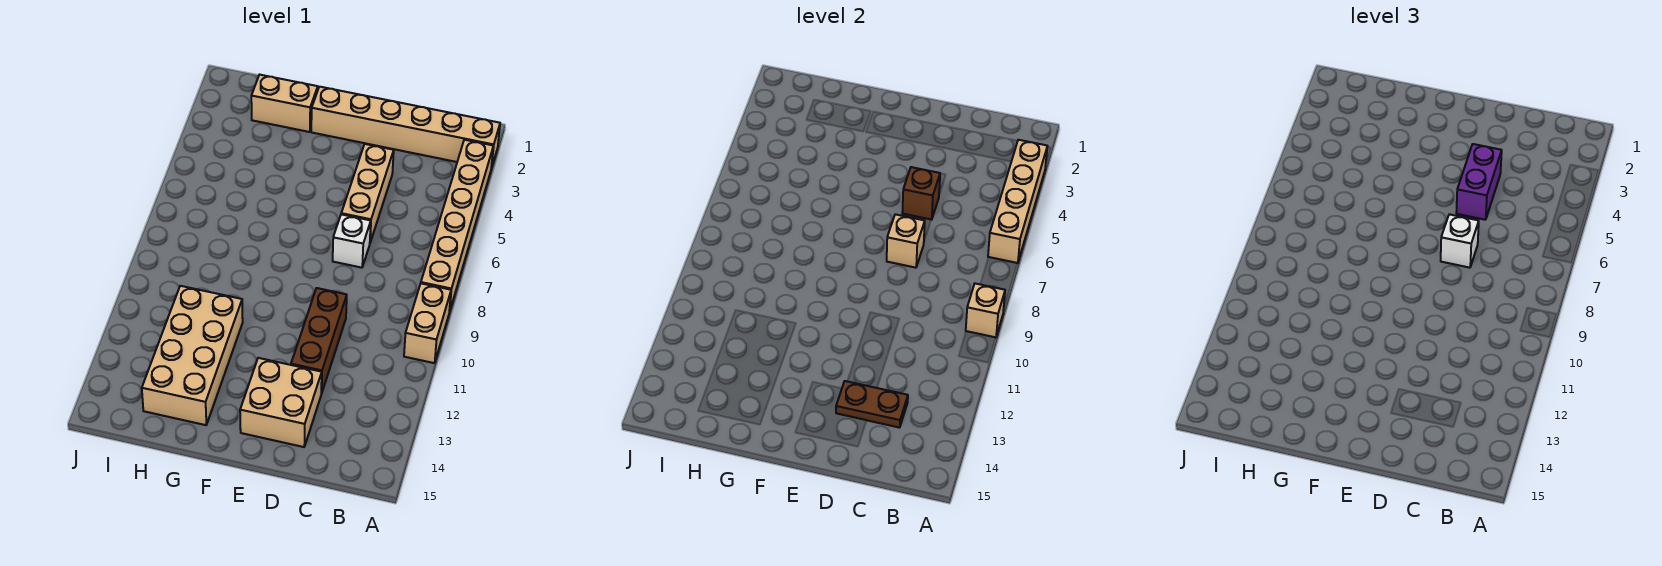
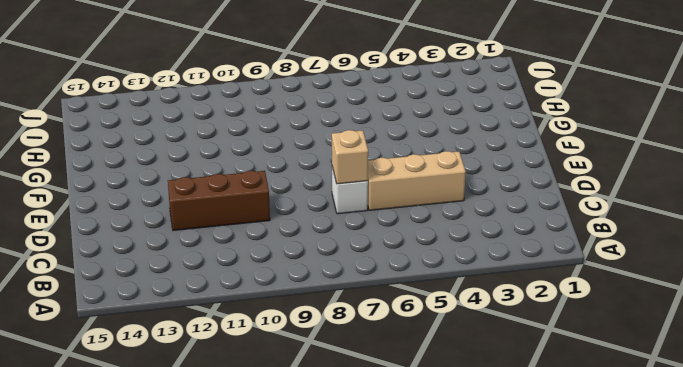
none -> tan brick A2:F2 level 1
none -> tan brick A3:A8 level 1
none -> tan brick A9:A10 level 1

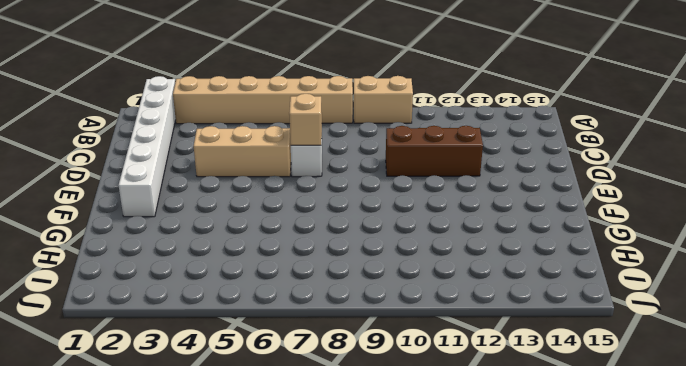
white brick A2:F2 level 1 -> tan brick A2:F2 level 1
none -> tan brick D13:E14 level 1
none -> tan brick G2:H2 level 1
none -> tan brick G11:H14 level 1

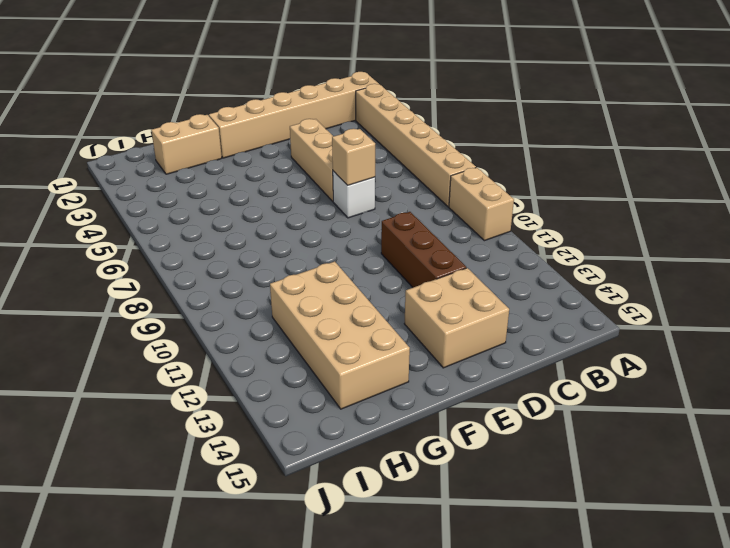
none -> tan brick A3:A6 level 2
none -> tan brick A9 level 2
none -> brown plate C13:D13 level 2

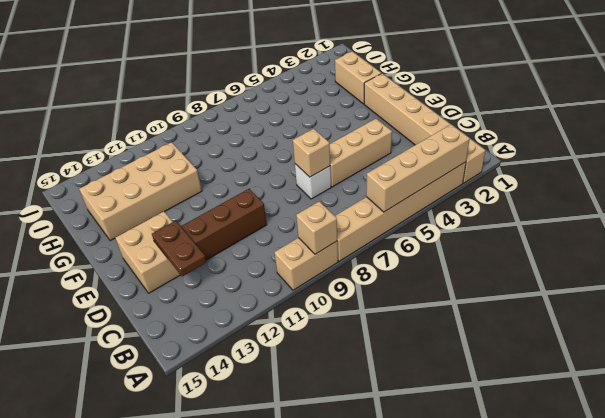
none -> brown brick D5 level 2
none -> purple brick D4:D5 level 3
none -> white brick D7 level 3

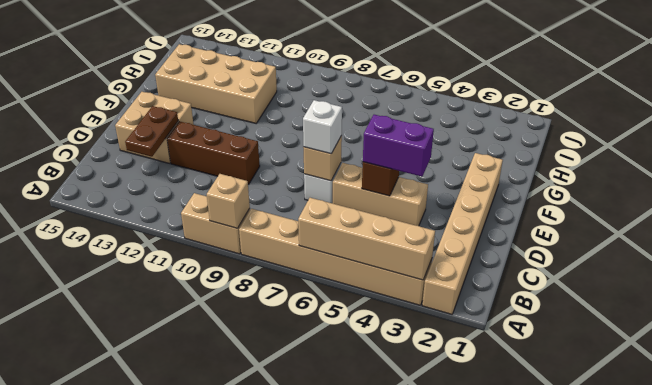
none -> tan brick G2:H2 level 1

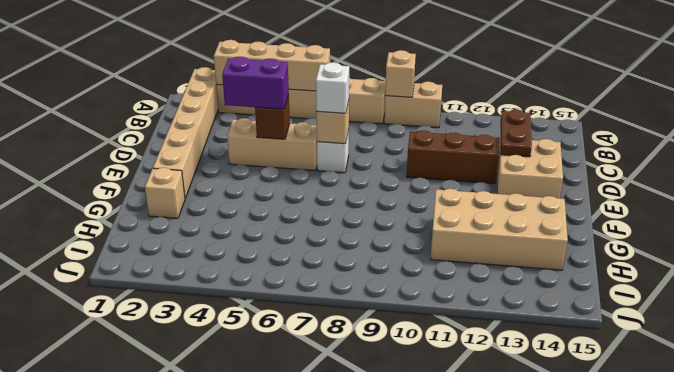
tan brick G2 level 1 -> tan brick G2:H2 level 1

